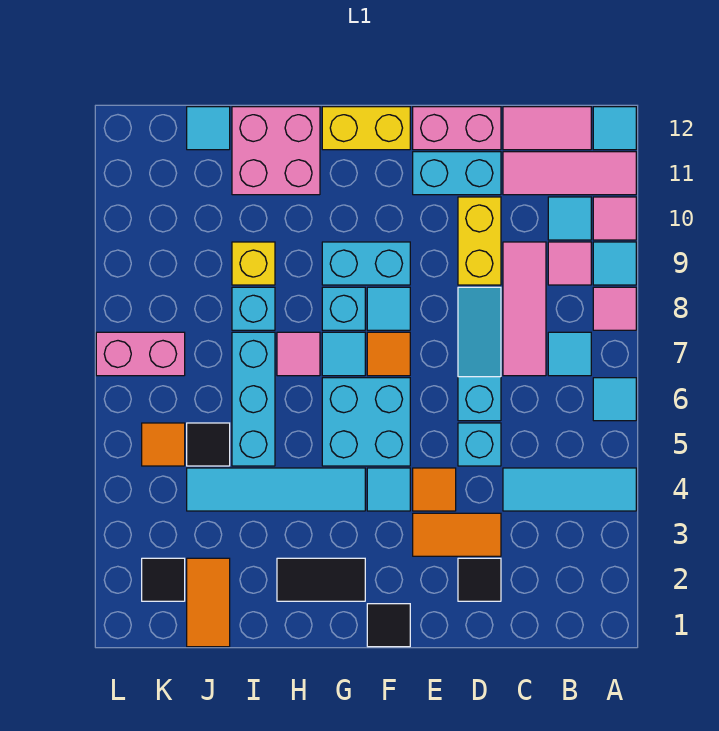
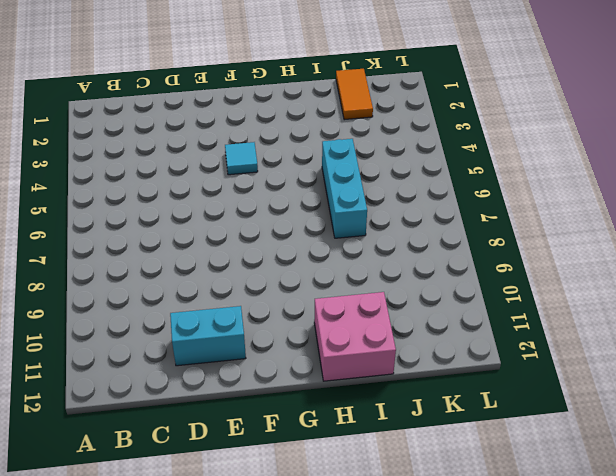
none -> cyan tile A4:C4 level 1
none -> cyan tile A6 level 1
none -> pink tile A8 level 1
none -> cyan tile A9 level 1

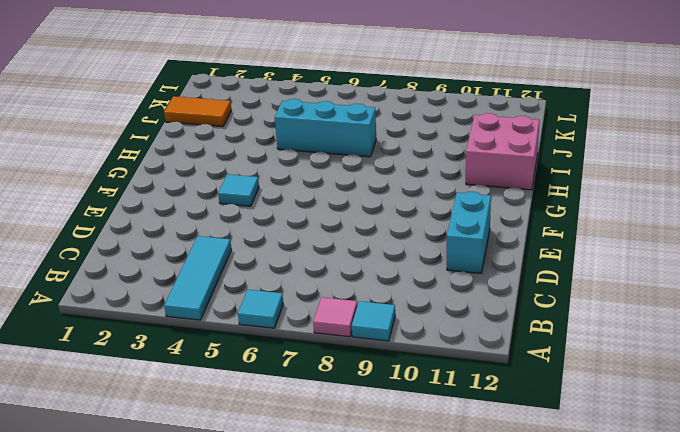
none -> pink tile A10 level 1
none -> pink tile A11:C11 level 1
none -> cyan tile A12 level 1
none -> cyan tile B7 level 1

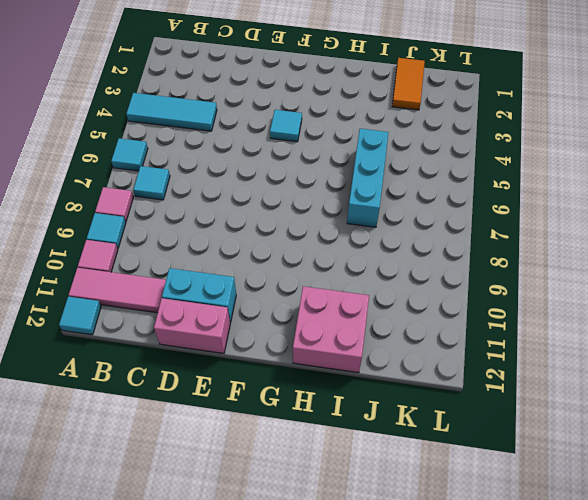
none -> pink tile B9 level 1
none -> cyan tile B10 level 1
none -> pink tile B12:C12 level 1
none -> pink tile C7:C9 level 1

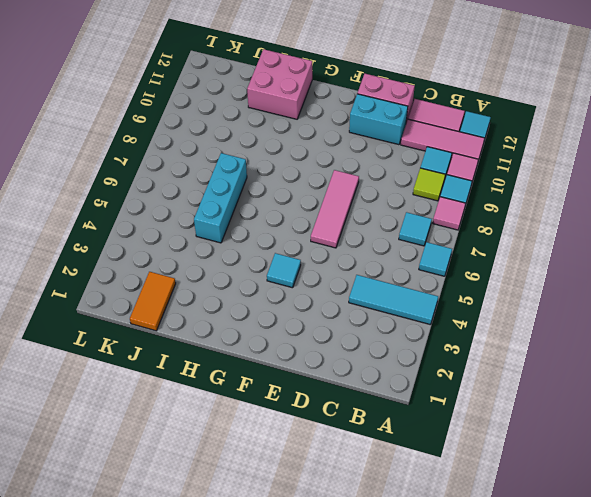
lime tile B9 level 1 -> pink tile B9 level 1
pink tile E6:E8 level 1 -> pink tile C7:C9 level 1
none -> black tile D2 level 1
none -> orange tile D3:E3 level 1
none -> cyan brick D5 level 1
none -> cyan slope D6:D8 level 1 top 6

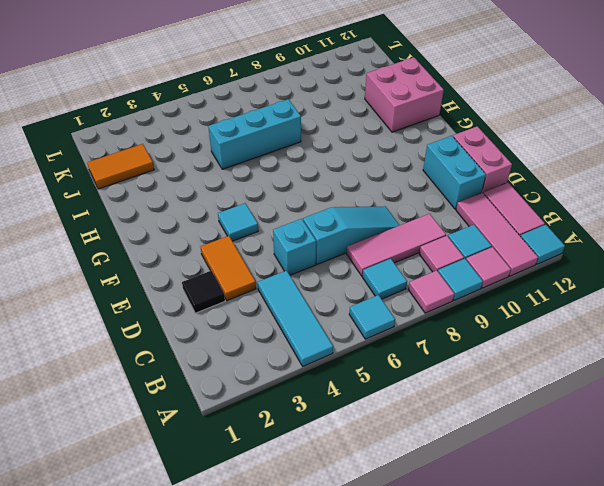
none -> yellow brick D9:D10 level 1
none -> orange tile E4 level 1
none -> black tile F1 level 1
none -> cyan brick F5:G6 level 1

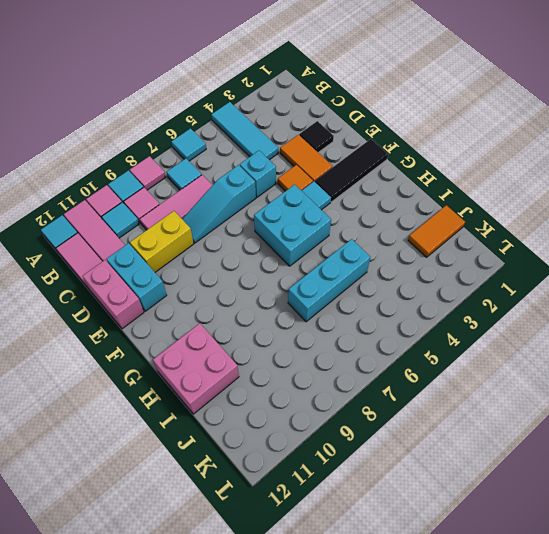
black tile F1:F3 level 1 -> black tile F1 level 1
none -> orange tile F7 level 1
none -> cyan tile F8 level 1
none -> cyan brick F9:G9 level 1
none -> yellow brick F12:G12 level 1

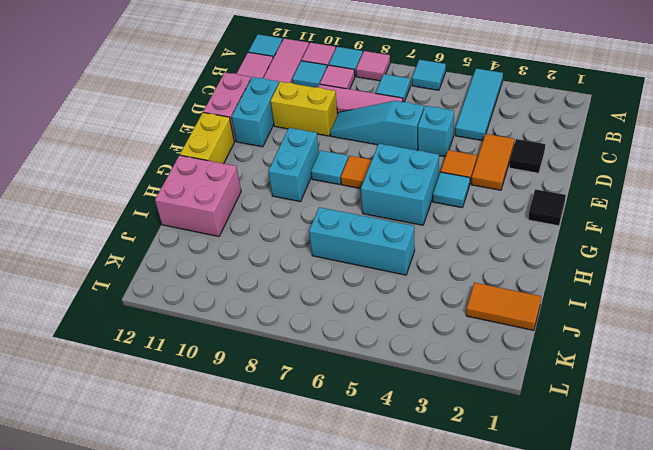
none -> black tile G2:H2 level 1
none -> cyan tile G4:J4 level 1
none -> cyan tile G7 level 1
none -> cyan brick G8 level 1

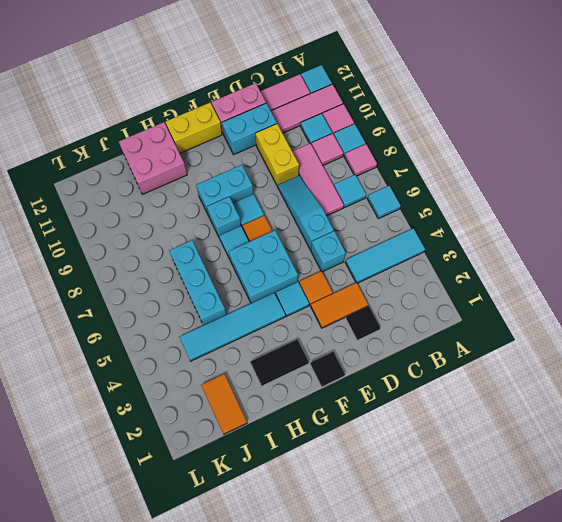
none -> pink tile H7 level 1
none -> cyan brick I8 level 1
none -> yellow brick I9 level 1
none -> black tile J5 level 1

